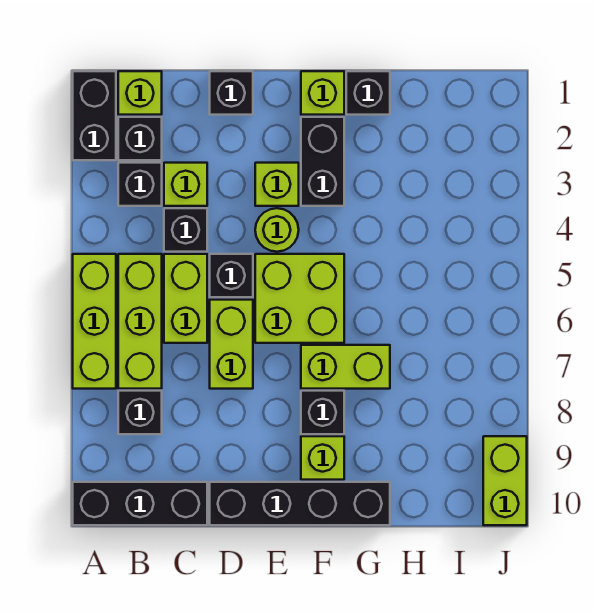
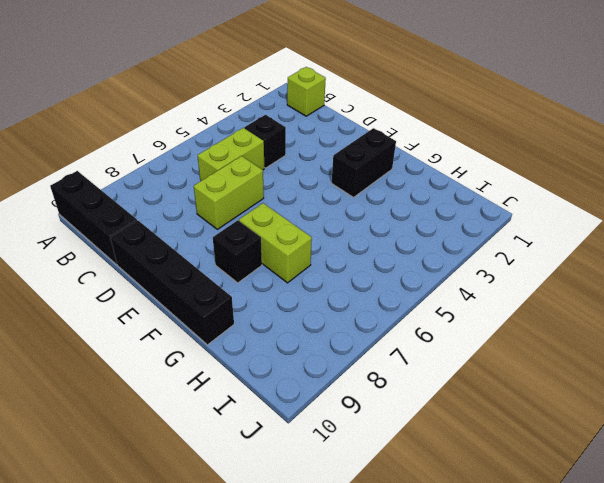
none -> black brick A1:A2 level 1
none -> lime brick A5:A7 level 1
none -> black brick B2 level 1

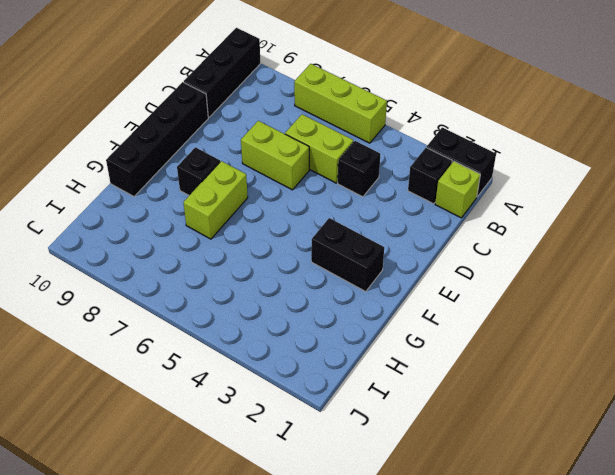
none -> black brick B3 level 1
none -> lime brick B5:B7 level 1
none -> black brick B8 level 1

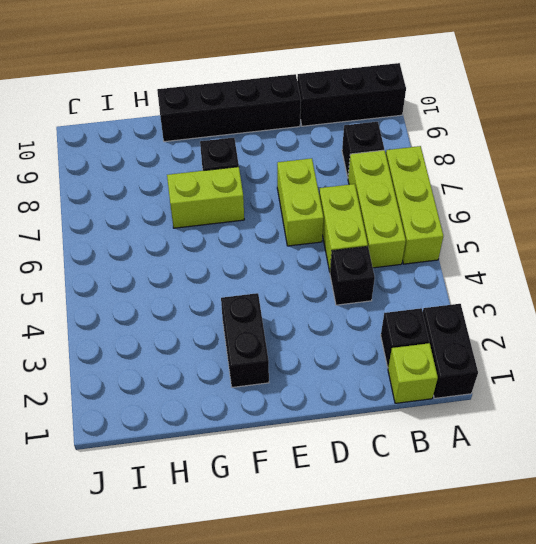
none -> black brick B3 level 1
none -> lime brick C3 level 1
none -> black brick D1 level 1

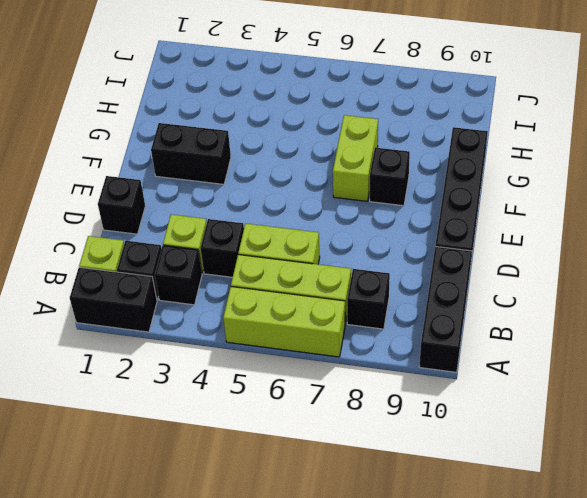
none -> black brick D5 level 1
none -> lime brick D6:D7 level 1
none -> lime brick E3 level 1

